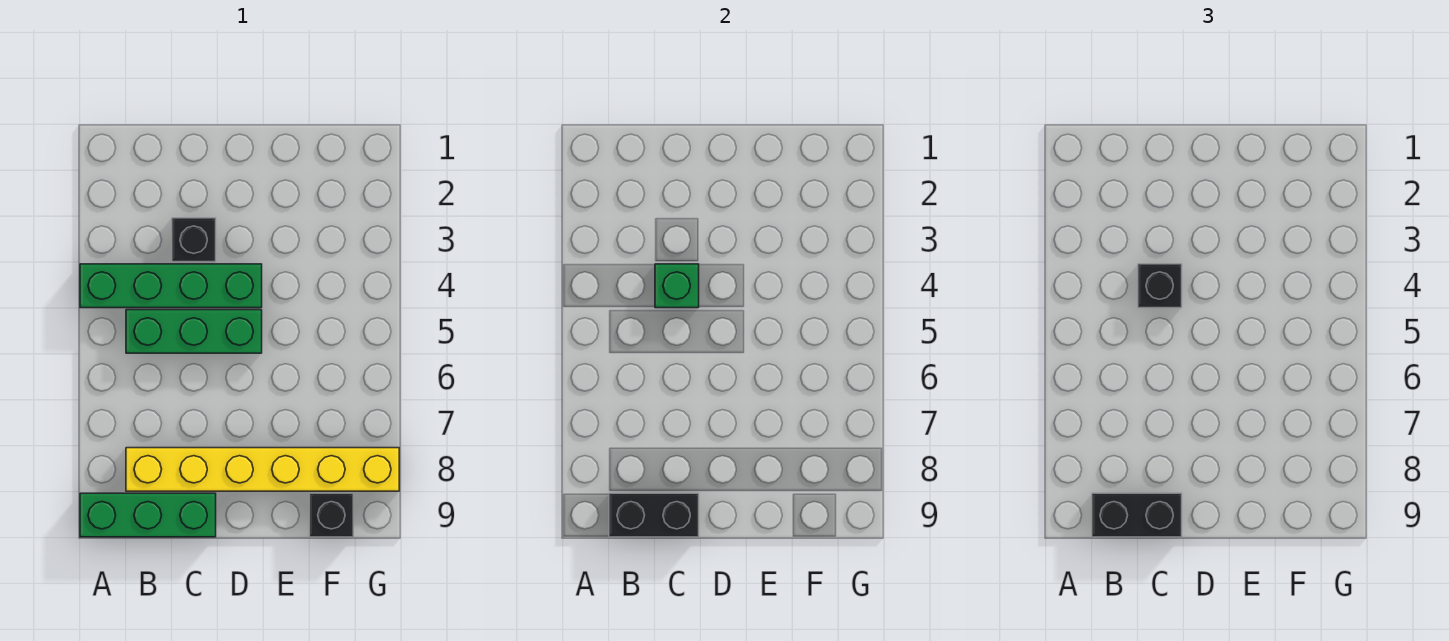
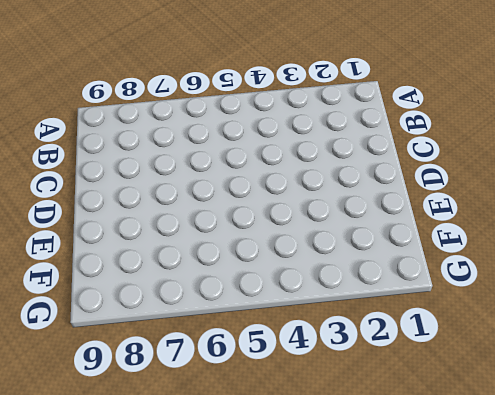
none -> green brick A4:D4 level 1
none -> green brick A9:C9 level 1

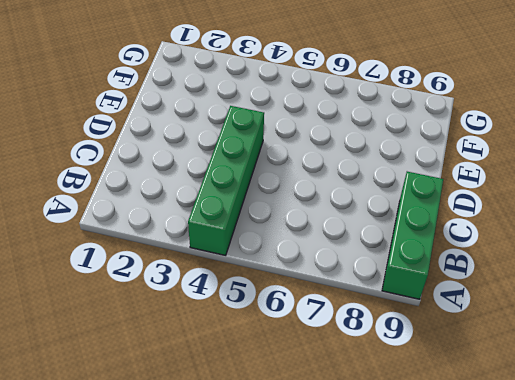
none -> green brick B5:D5 level 1
none -> yellow brick B8:G8 level 1

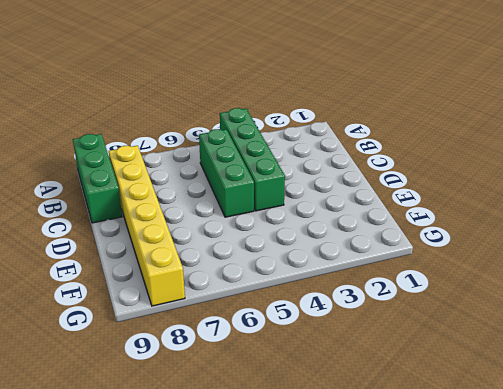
none -> black brick C3 level 1
none -> black brick F9 level 1

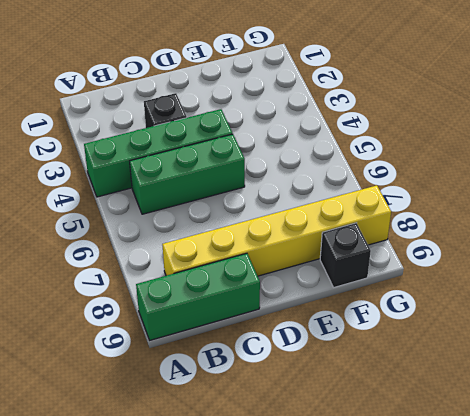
none -> black brick B9:C9 level 2
none -> green brick C4 level 2

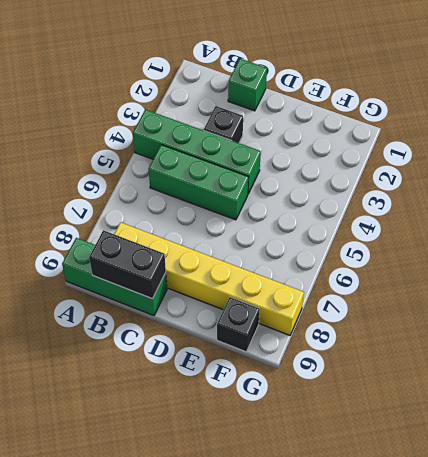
green brick C1 level 1 -> green brick C4 level 2
none -> black brick B9:C9 level 3
none -> black brick C4 level 3

